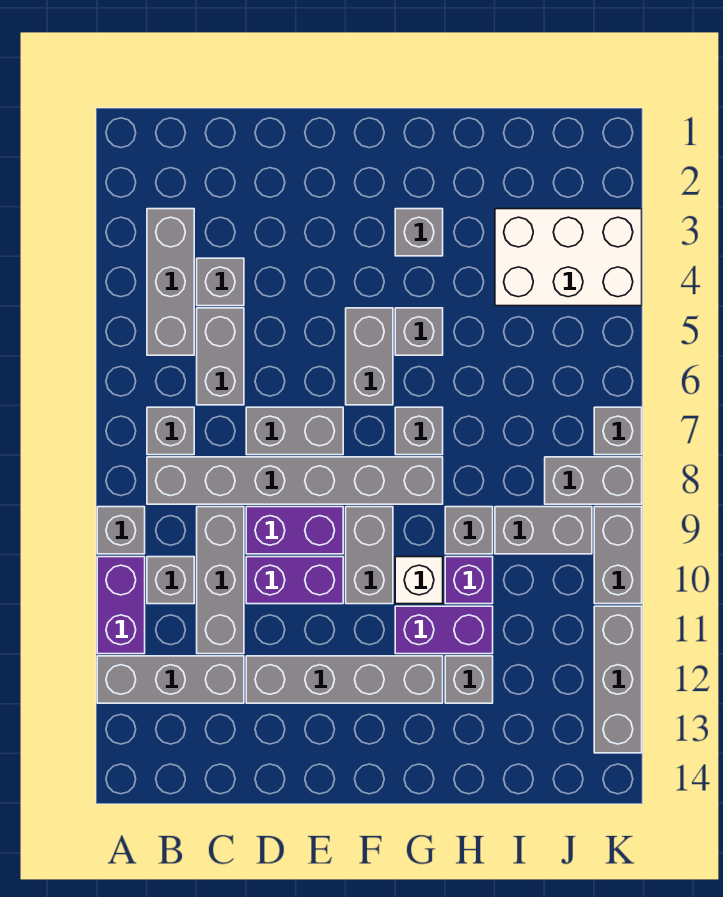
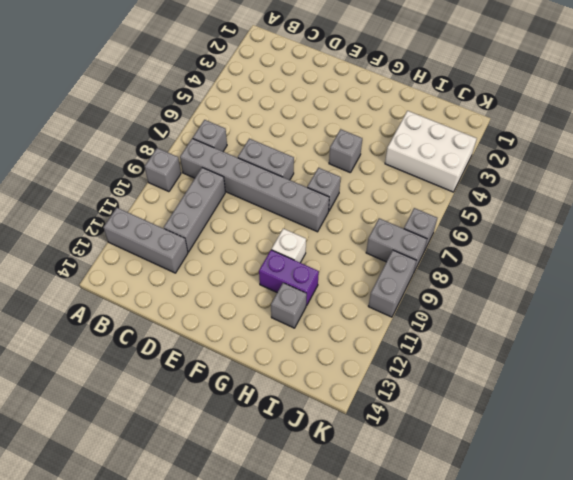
none -> purple brick A10:A11 level 1
none -> grey brick B3:B5 level 1
none -> grey brick B10 level 1
none -> grey brick C4 level 1

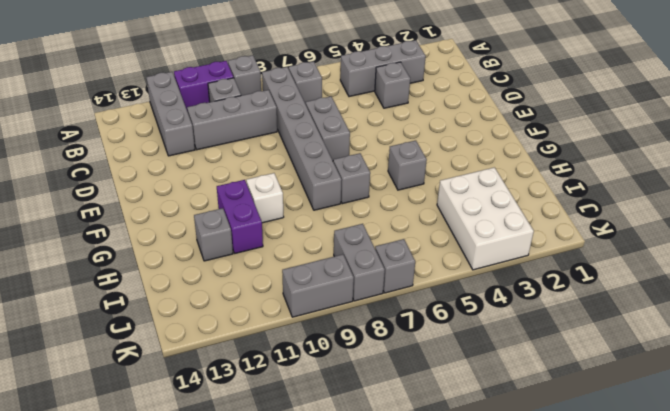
none -> grey brick C5:C6 level 1
none -> purple brick D9:E9 level 1
none -> purple brick D10:E10 level 1
none -> grey brick D12:G12 level 1

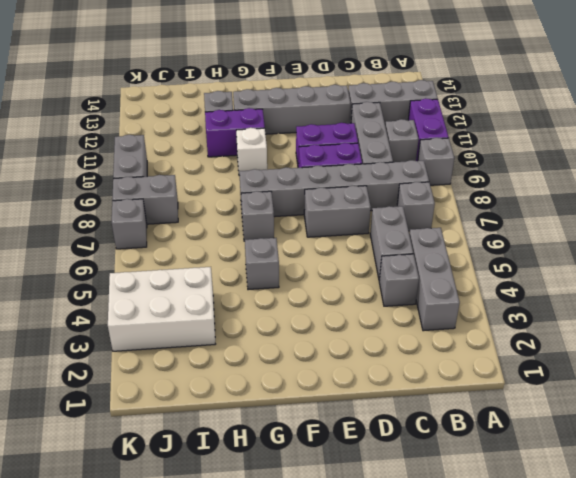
none -> grey brick F5:F6 level 1
none -> grey brick F9:F10 level 1
none -> grey brick G3 level 1
none -> grey brick H9 level 1

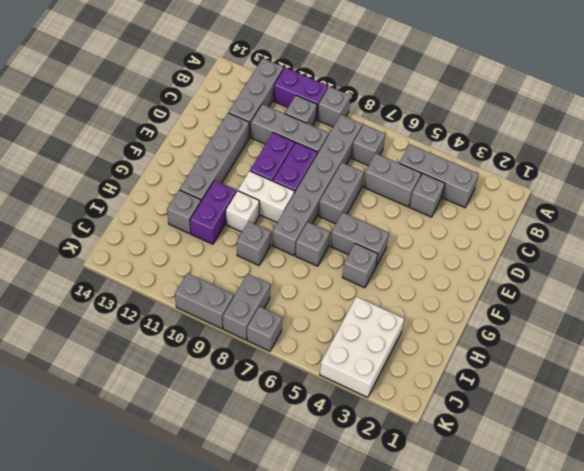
white brick F9:F10 level 1 -> grey brick F9:F10 level 1
none -> grey brick G3 level 1
none -> purple brick H10 level 1
none -> grey brick I9:J9 level 1
none -> grey brick K11:K13 level 1

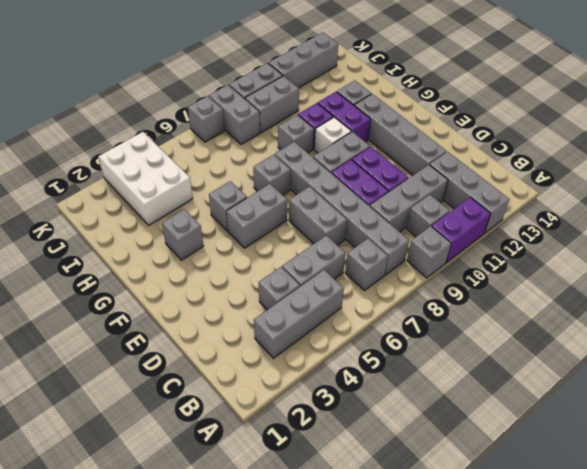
grey brick J9:J10 level 1 -> grey brick I9:J9 level 1

